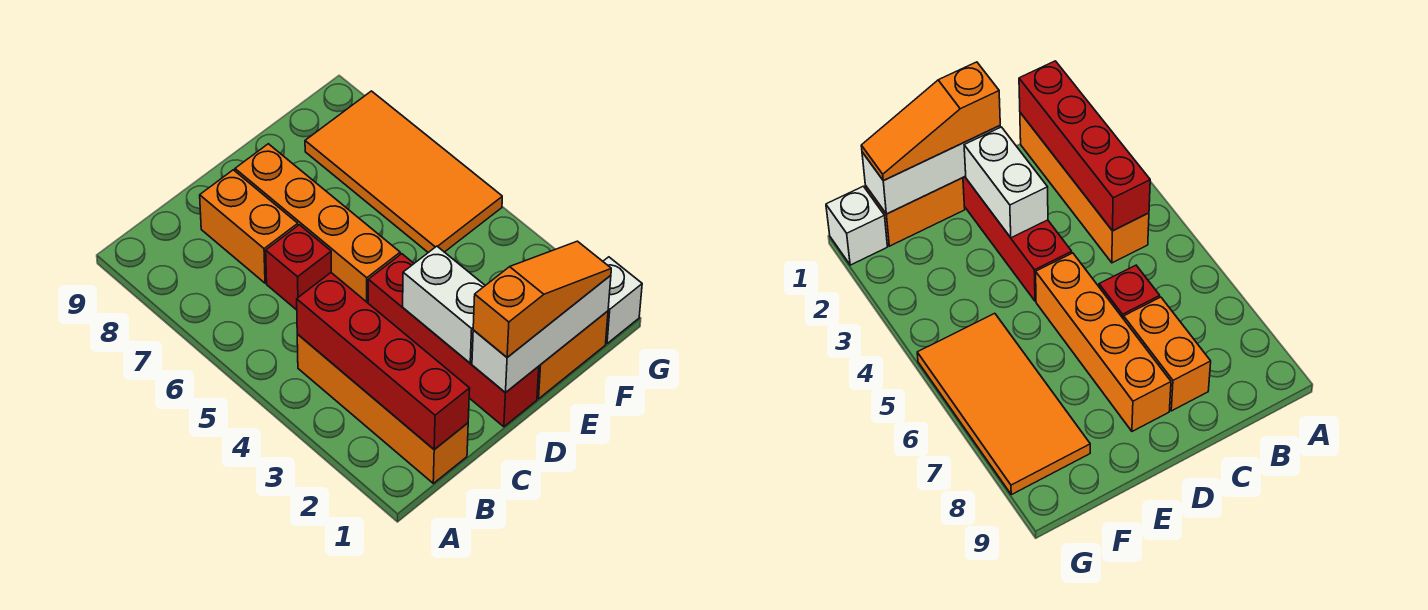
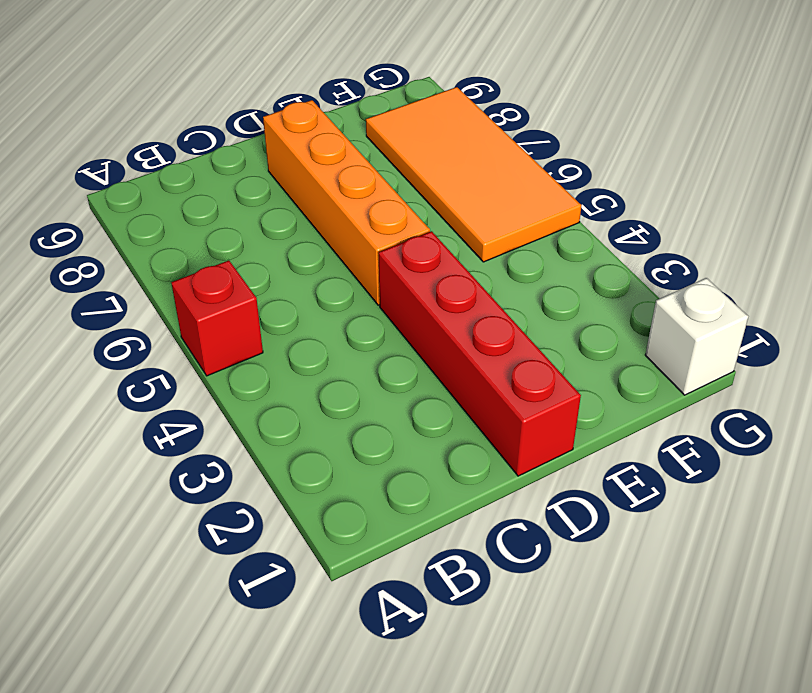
red brick A5 level 1 -> red brick C6 level 1
none -> orange brick B1:B4 level 1
none -> orange brick C7:C8 level 1
none -> orange brick E1:F1 level 1

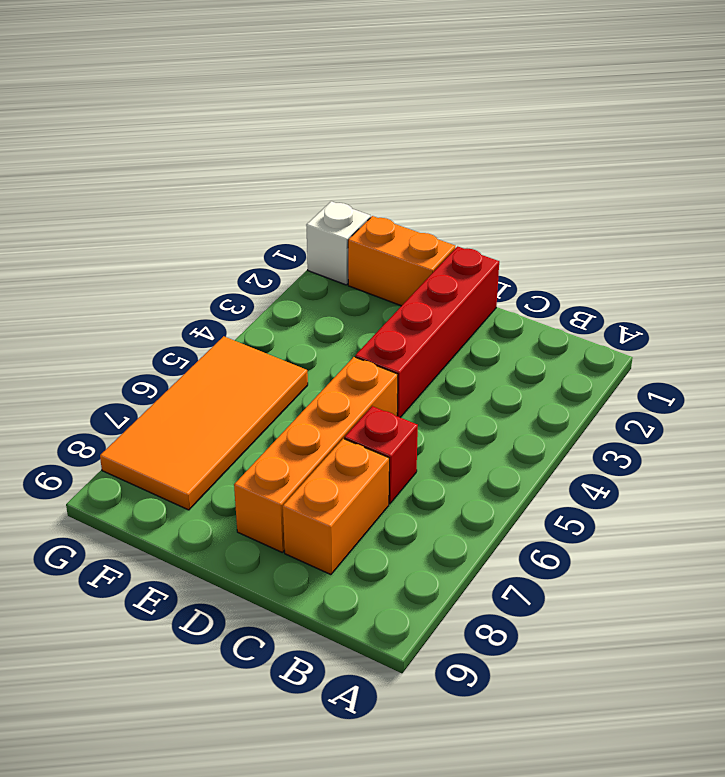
none -> orange brick B1:B4 level 1
none -> red brick B1:B4 level 2
none -> white brick D1:F1 level 2

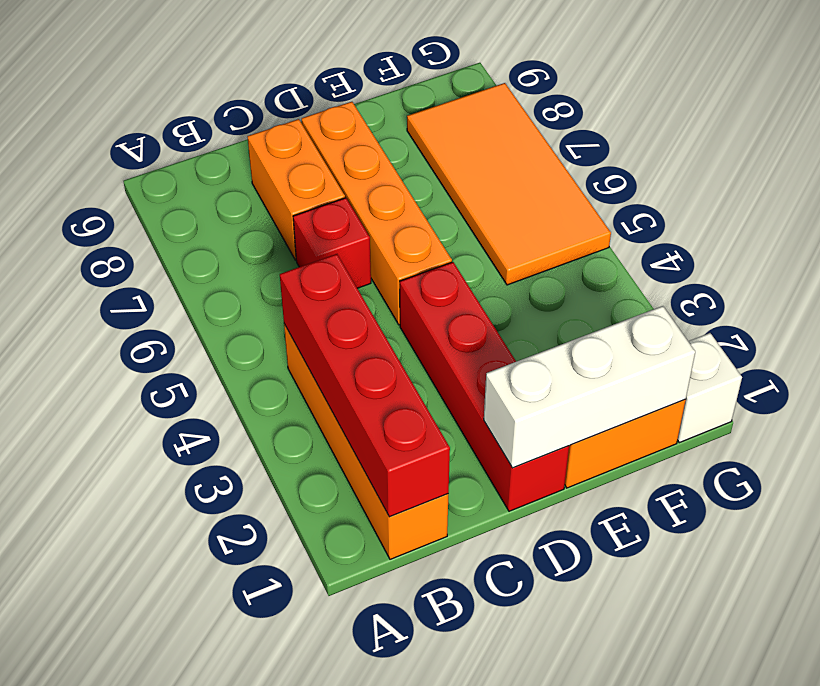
none -> white brick D2:D3 level 2
none -> orange slope D1:F1 level 3 top D

